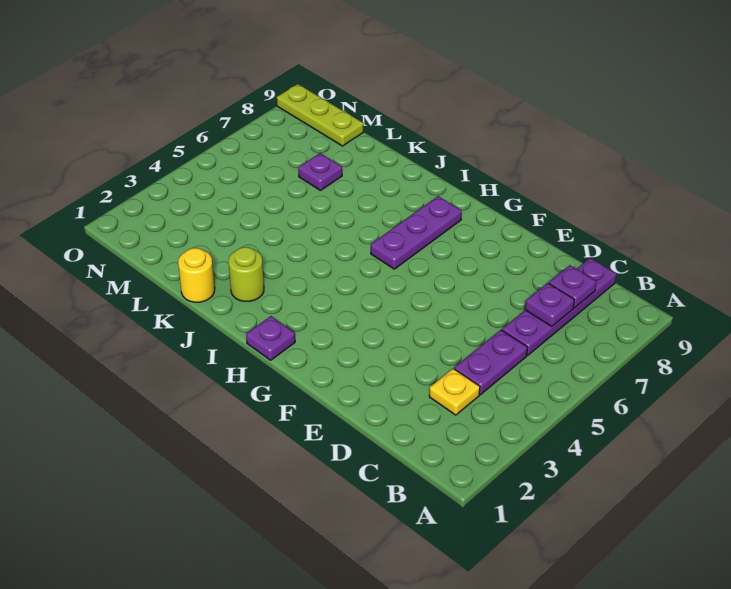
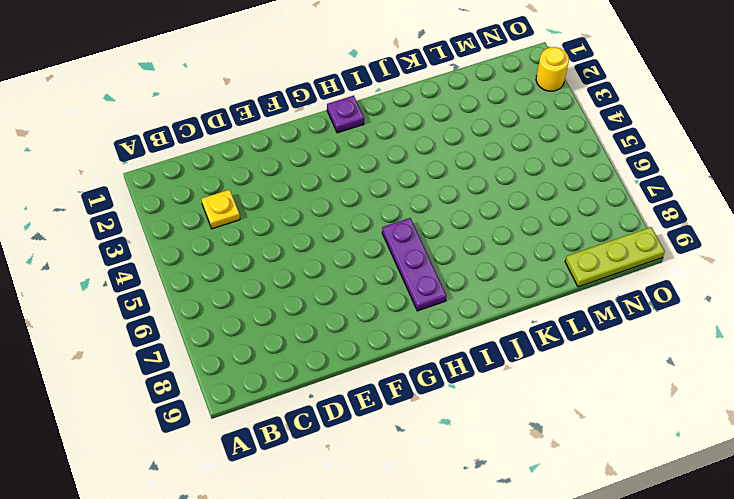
yellow round brick O2 level 1 -> yellow round brick K1 level 1
none -> purple plate C4:C5 level 1
none -> purple plate C6:C9 level 1

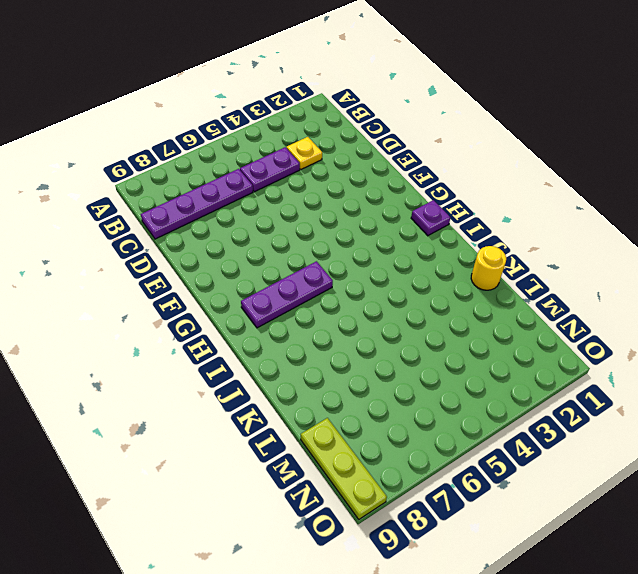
none -> lime round brick J2 level 1
none -> purple plate L7 level 1

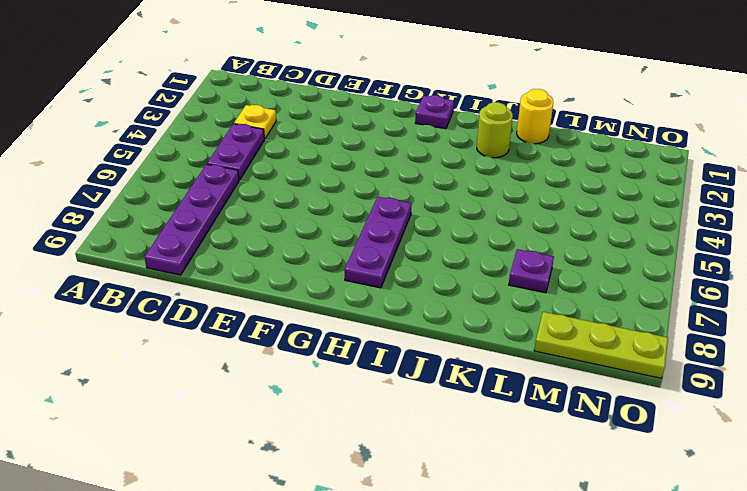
none -> purple plate C7 level 2
none -> purple plate C8 level 2

